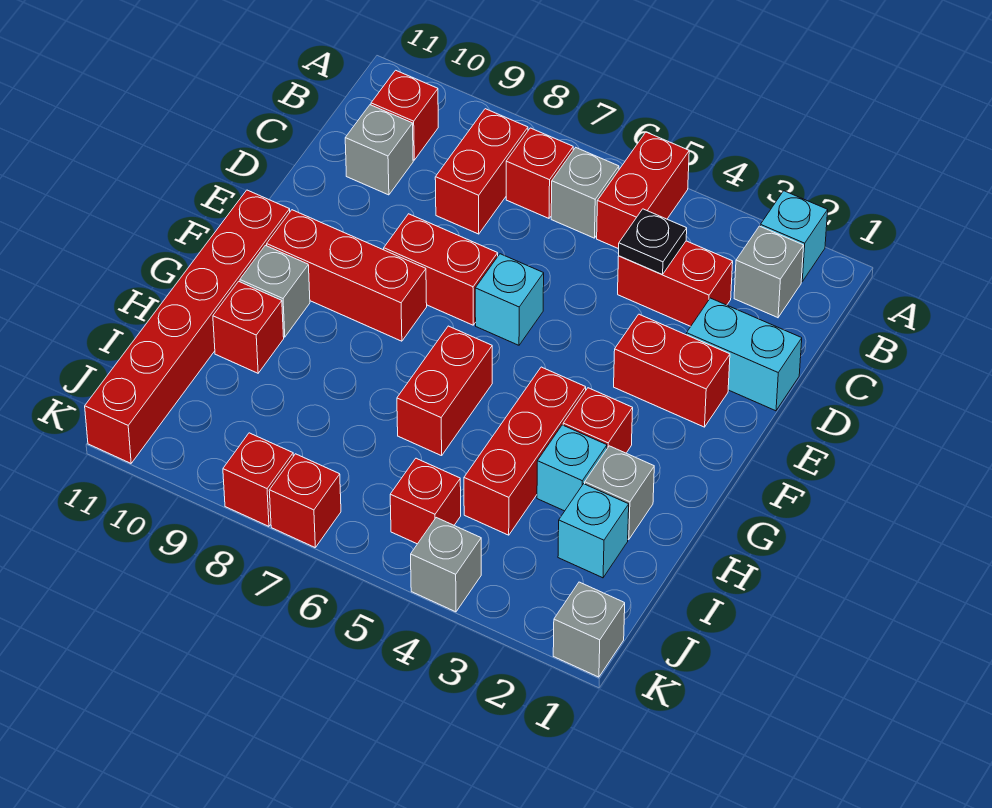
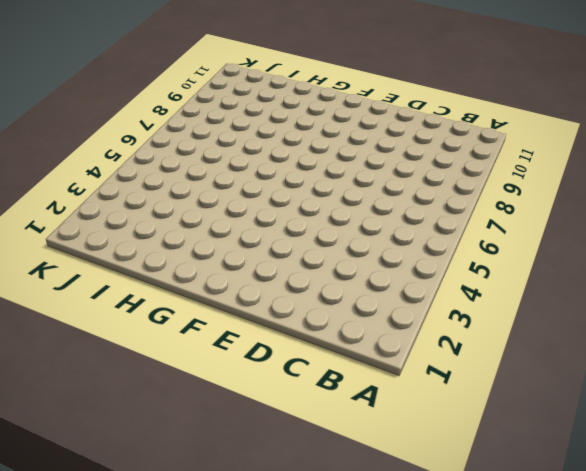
none -> cyan brick A2 level 1
none -> red brick A5:B5 level 1
none -> grey brick B2 level 1

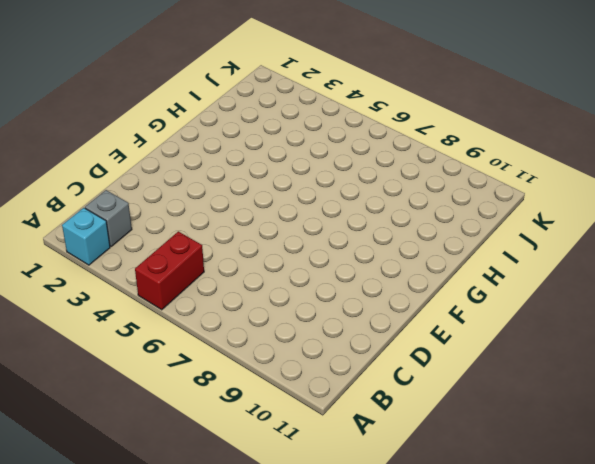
none -> grey brick B6 level 1
none -> red brick B7 level 1
none -> red brick B8:C8 level 1

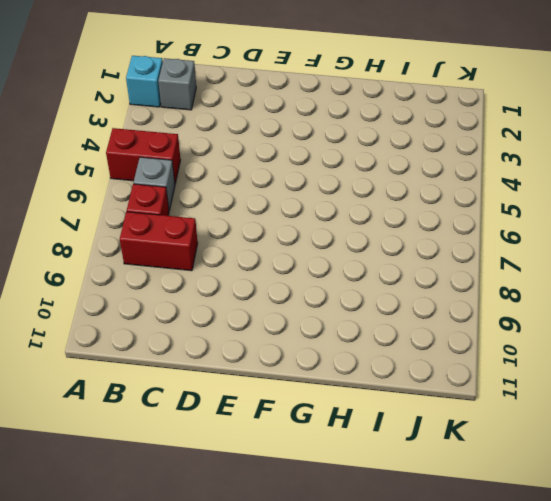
none -> red brick B10 level 1
none -> red brick C3:C4 level 1
none -> grey brick C10 level 1

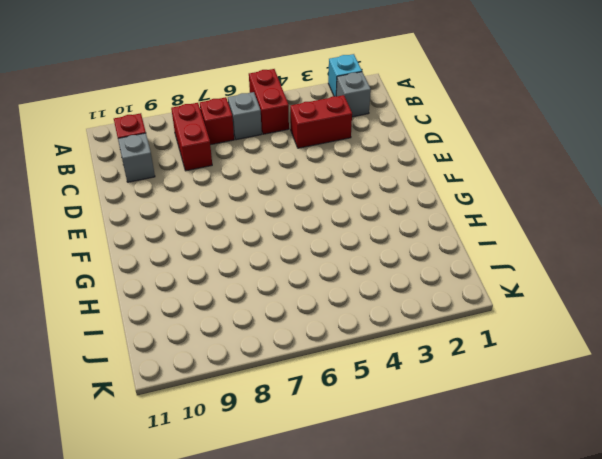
none -> cyan brick D1:D2 level 1
none -> red brick E2:E3 level 1
none -> cyan brick E6 level 1

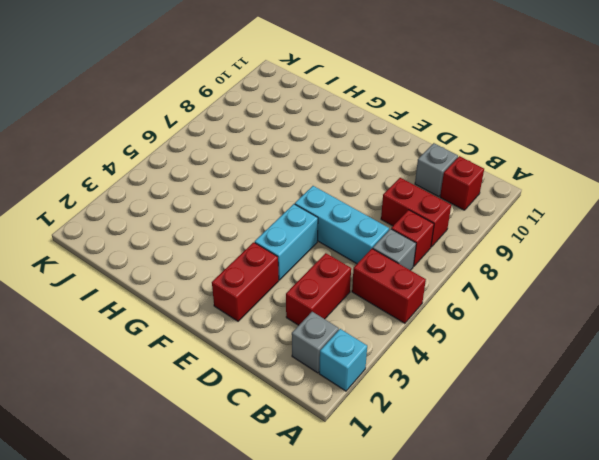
cyan brick C6:E6 level 1 -> cyan brick E6 level 1
cyan brick E4:E5 level 1 -> cyan brick D1:D2 level 1
none -> red brick E7:E8 level 1
none -> red brick F8:F10 level 1
none -> red brick F11:K11 level 1

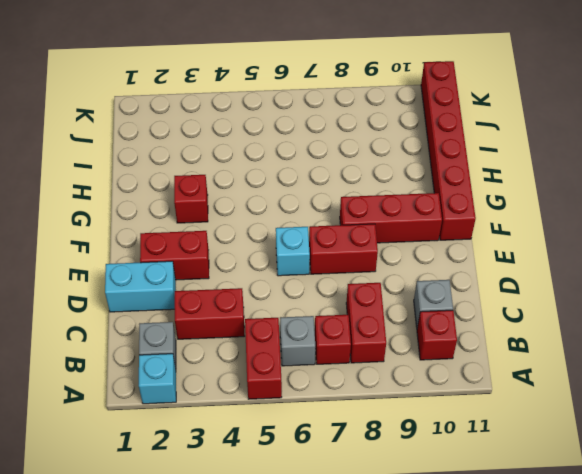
none -> red brick G4:I4 level 1
none -> red brick G6:H6 level 1
none -> grey brick G10 level 1

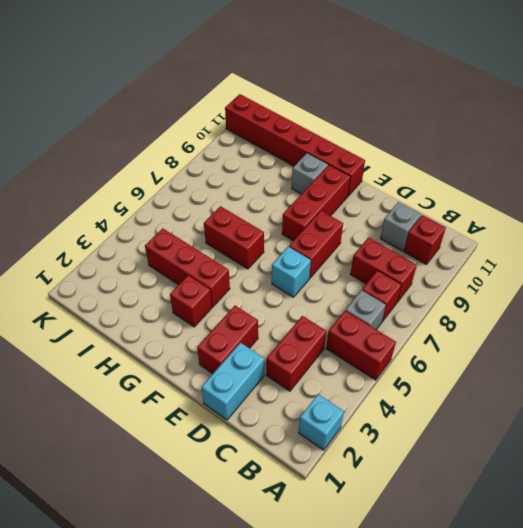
none -> grey brick B2 level 1
none -> grey brick H2 level 1
none -> cyan brick H3 level 1

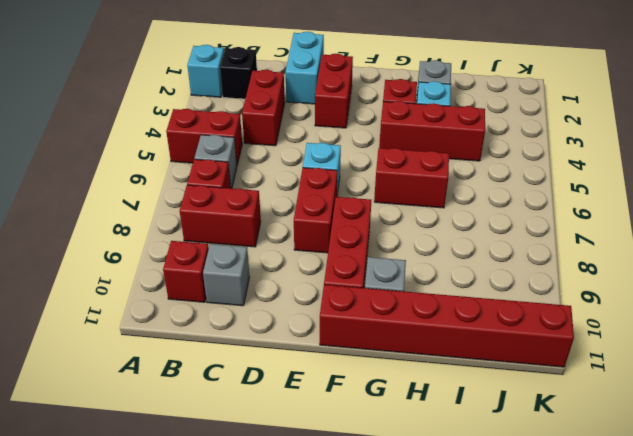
black brick B2 level 1 -> grey brick B2 level 1
none -> red brick H10 level 1
none -> cyan brick I2 level 1
none -> red brick J5 level 1

